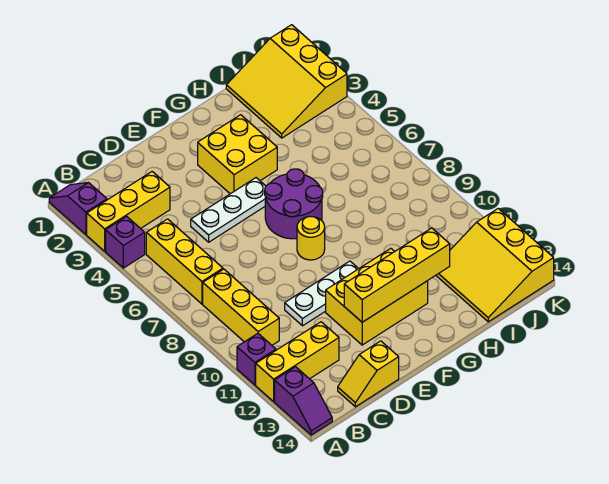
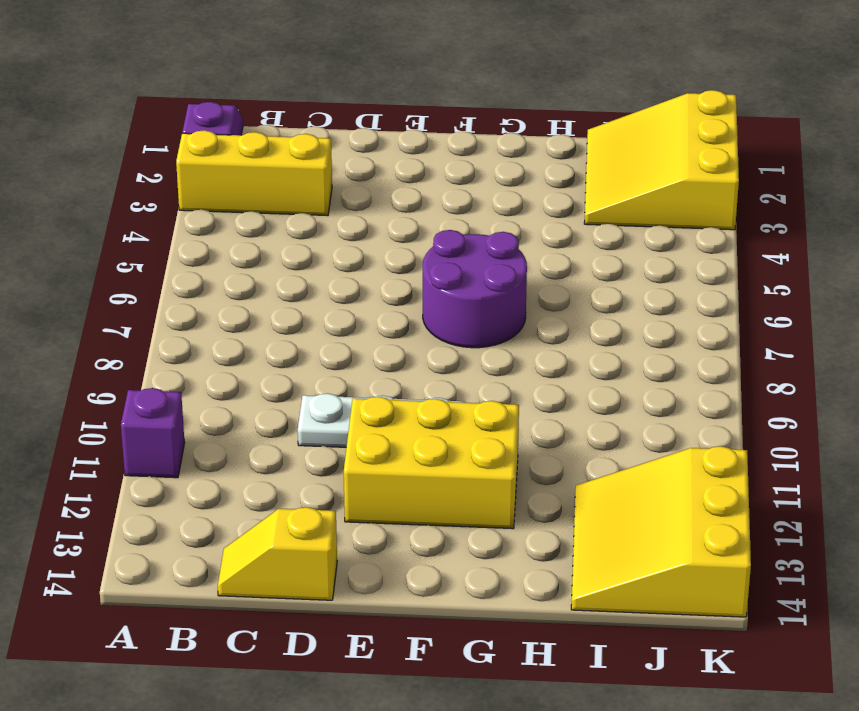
none -> purple brick A4 level 1
none -> yellow brick A12:C12 level 1
none -> purple slope A13:A14 level 1 top 13

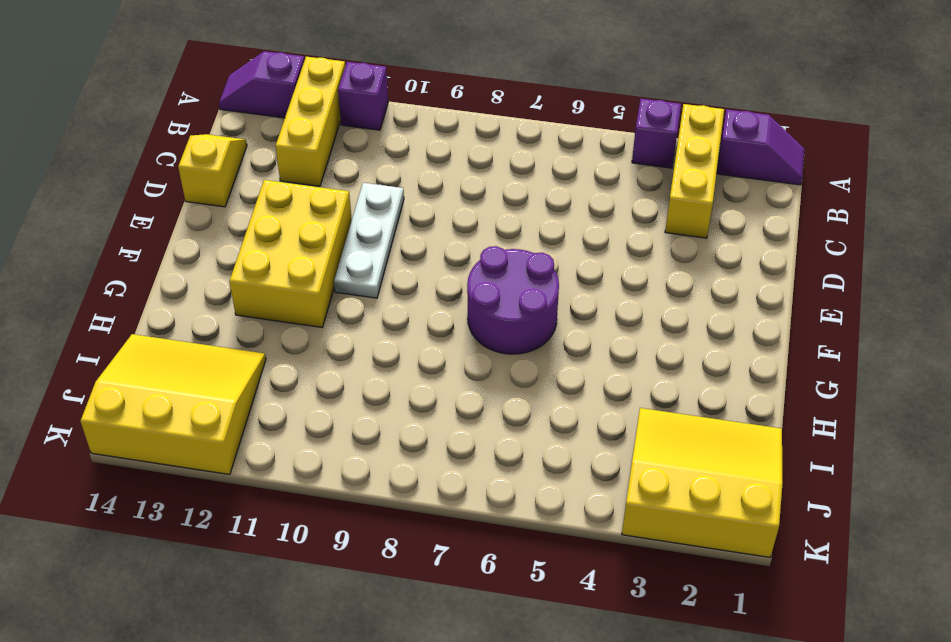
none -> yellow brick B5:B7 level 1
none -> yellow brick B8:B10 level 1
none -> white plate D5:F5 level 1

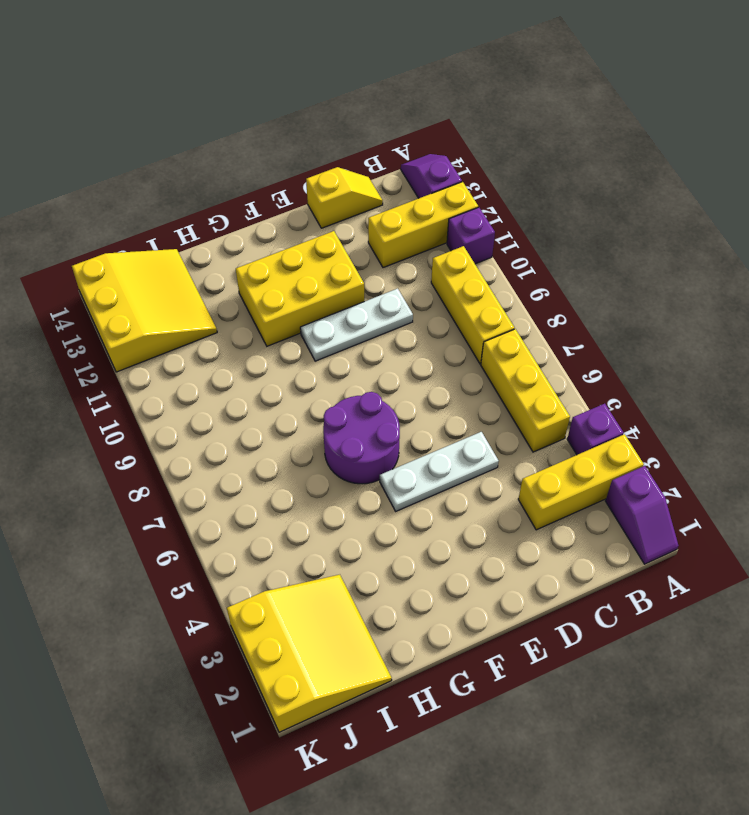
none -> yellow brick F3:G4 level 1
none -> yellow round brick F8 level 1
none -> yellow brick E12:H12 level 2

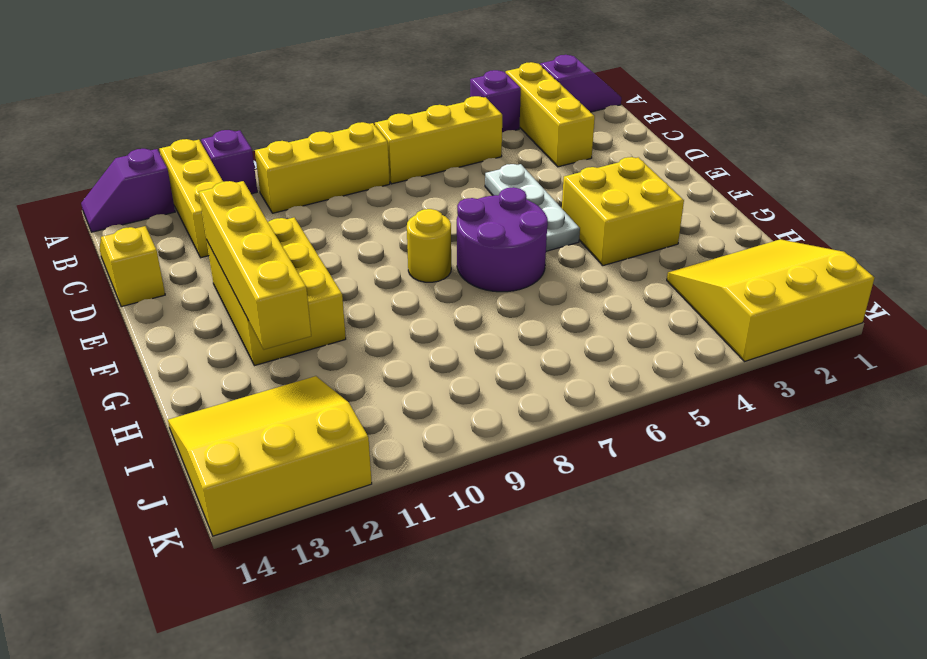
none -> white plate D10:F10 level 1

